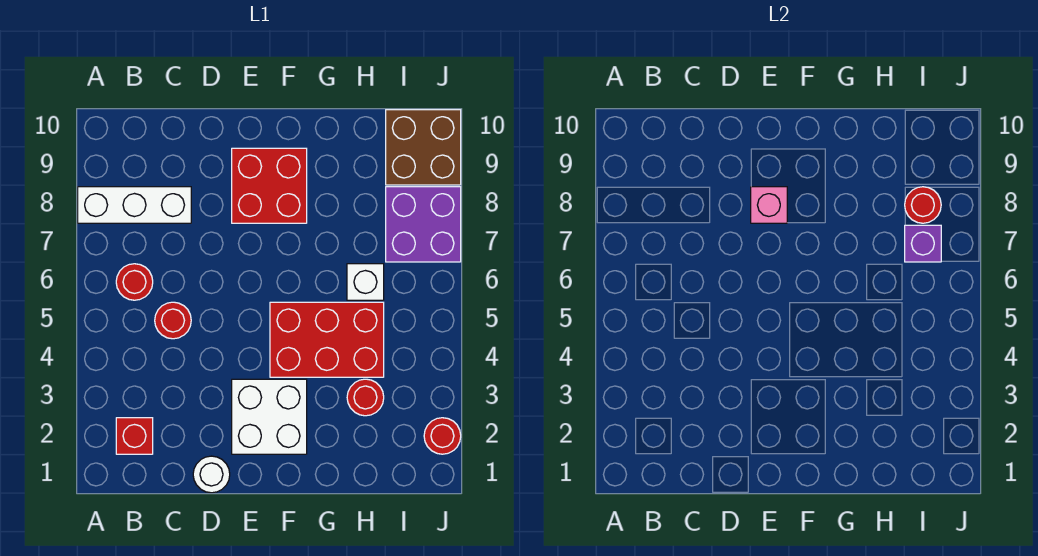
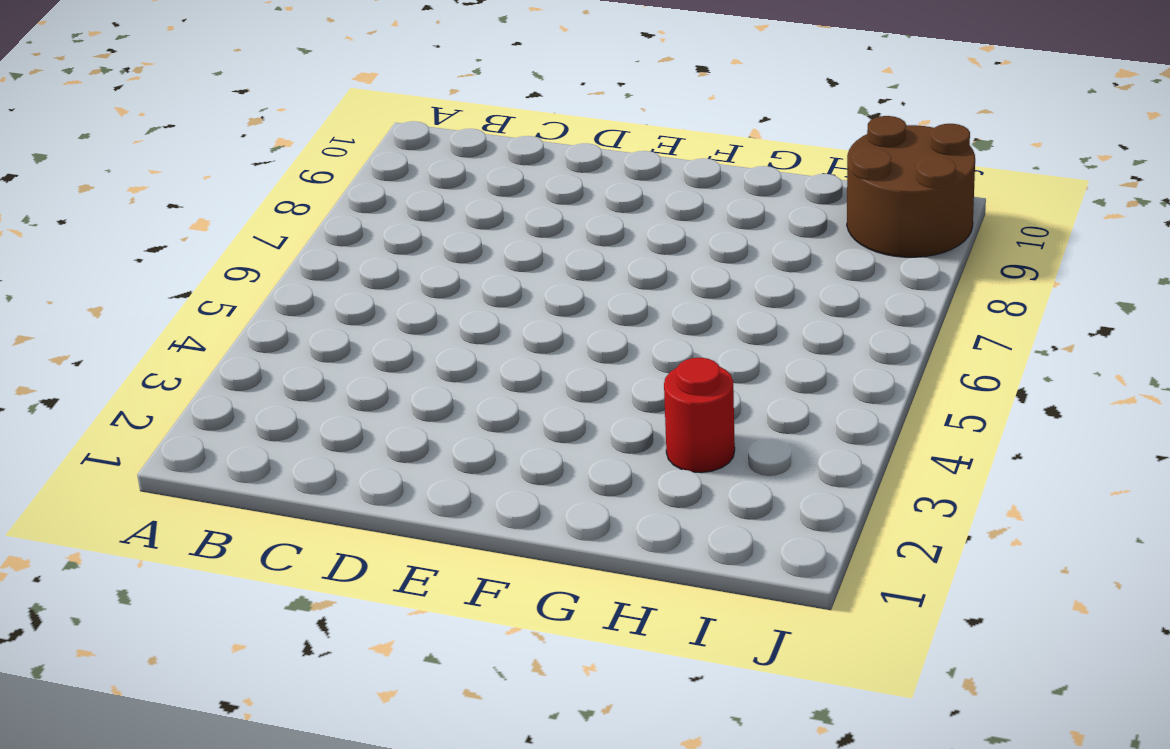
brown round brick I9:J10 level 1 -> brown brick I9:J10 level 1
none -> white brick A8:C8 level 1
none -> red brick B2 level 1
none -> red round brick B6 level 1

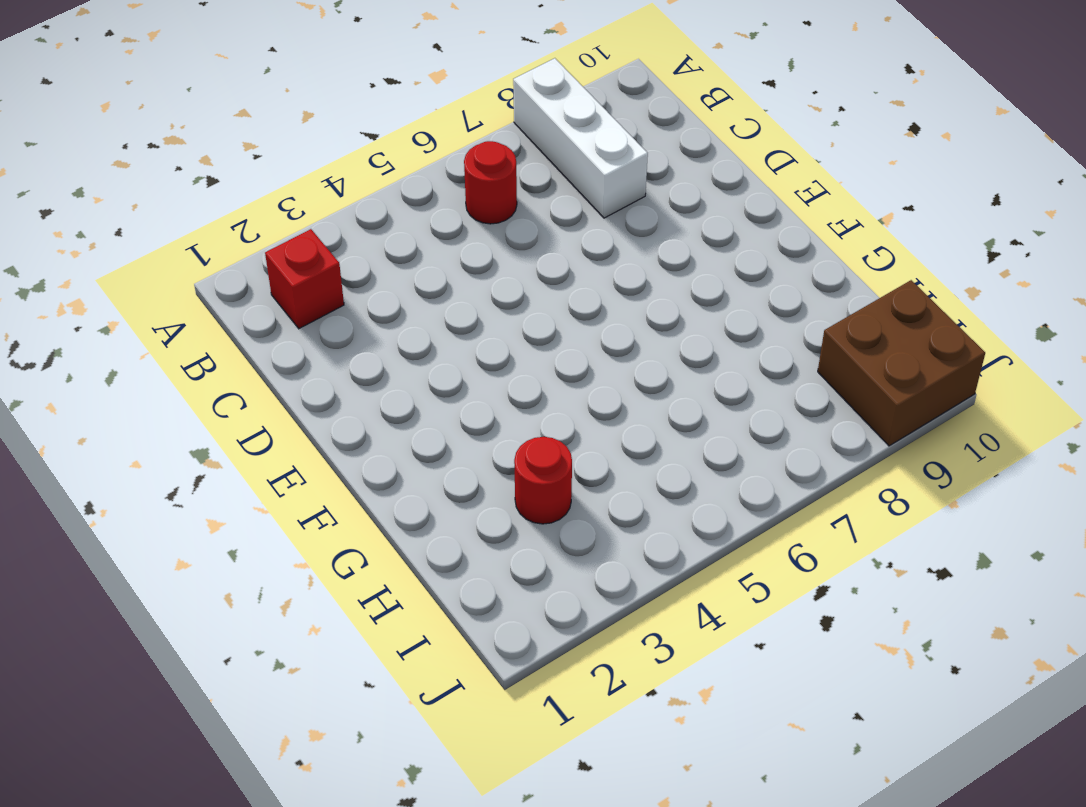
none -> red round brick C5 level 1
none -> white round brick D1 level 1
none -> white brick E2:F3 level 1

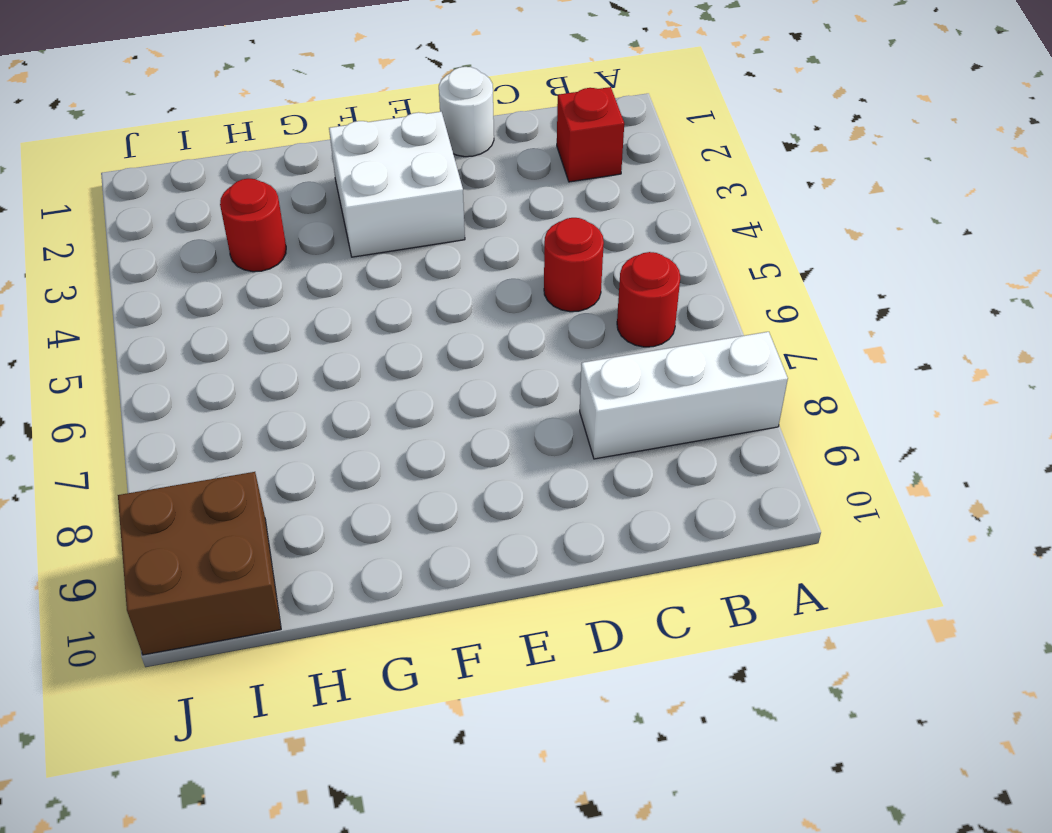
none -> red brick E8:F9 level 1
none -> red brick F4:H5 level 1
none -> white brick H6 level 1

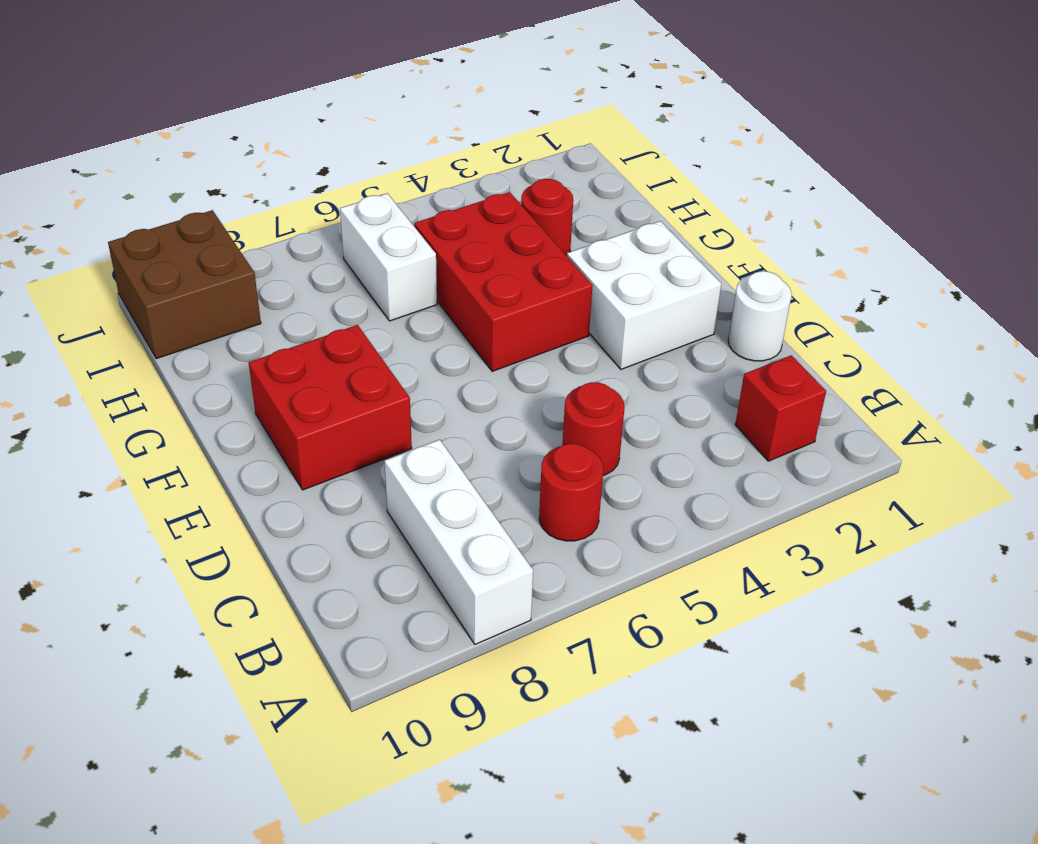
white brick H6:I6 level 1 -> white brick H6 level 1
none -> purple brick I7:J8 level 1
none -> red round brick J2 level 1
none -> pink brick E8 level 2

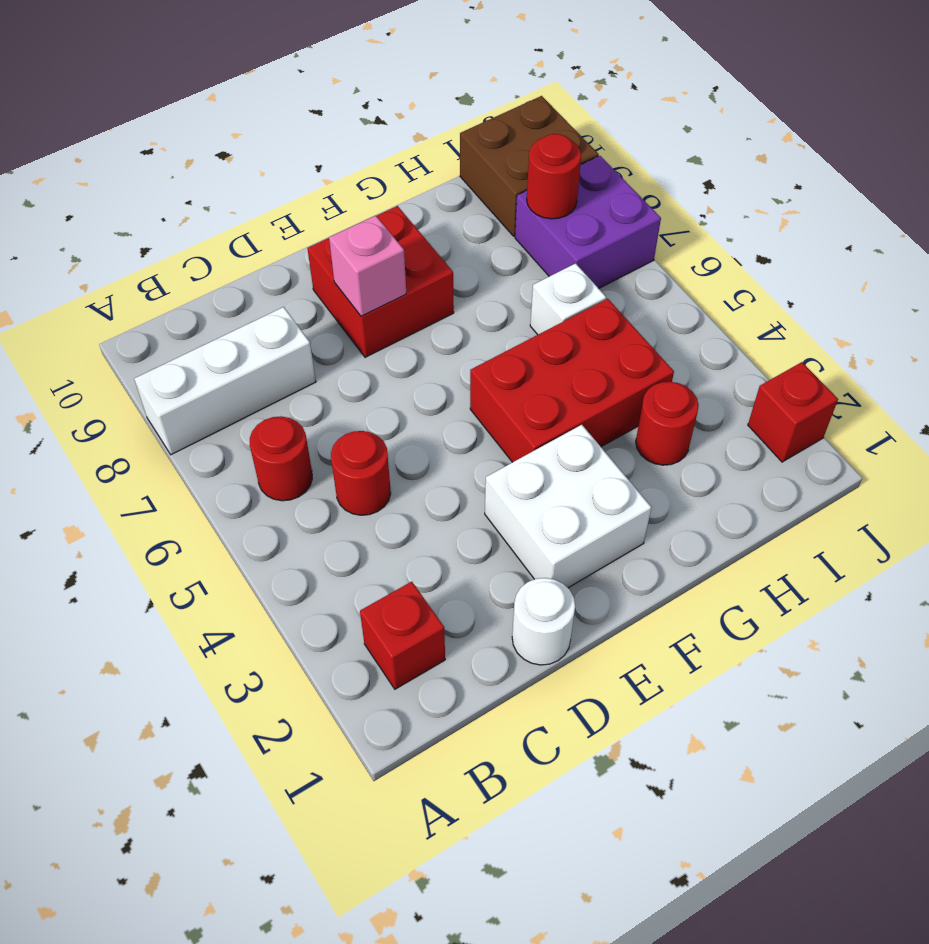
red brick J2 level 1 -> red round brick J2 level 1
none -> purple brick I7 level 2

